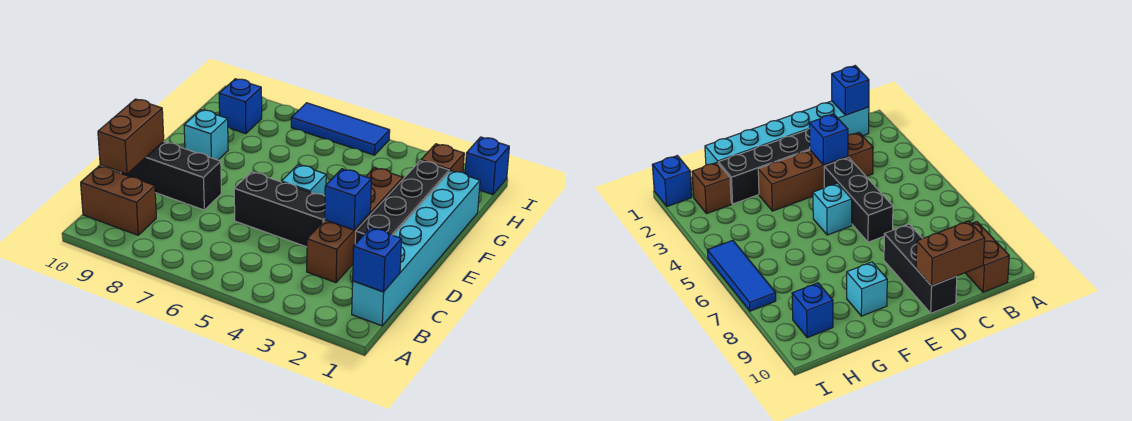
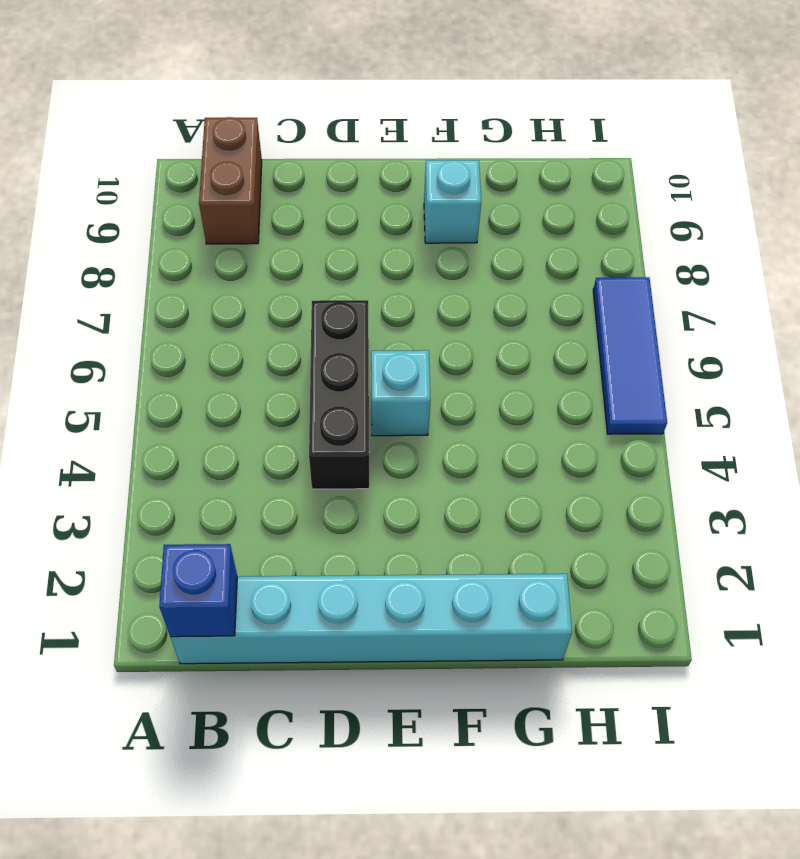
none -> brown brick C3:F3 level 1
none -> black brick D2:G2 level 1
none -> black brick D8:D10 level 1

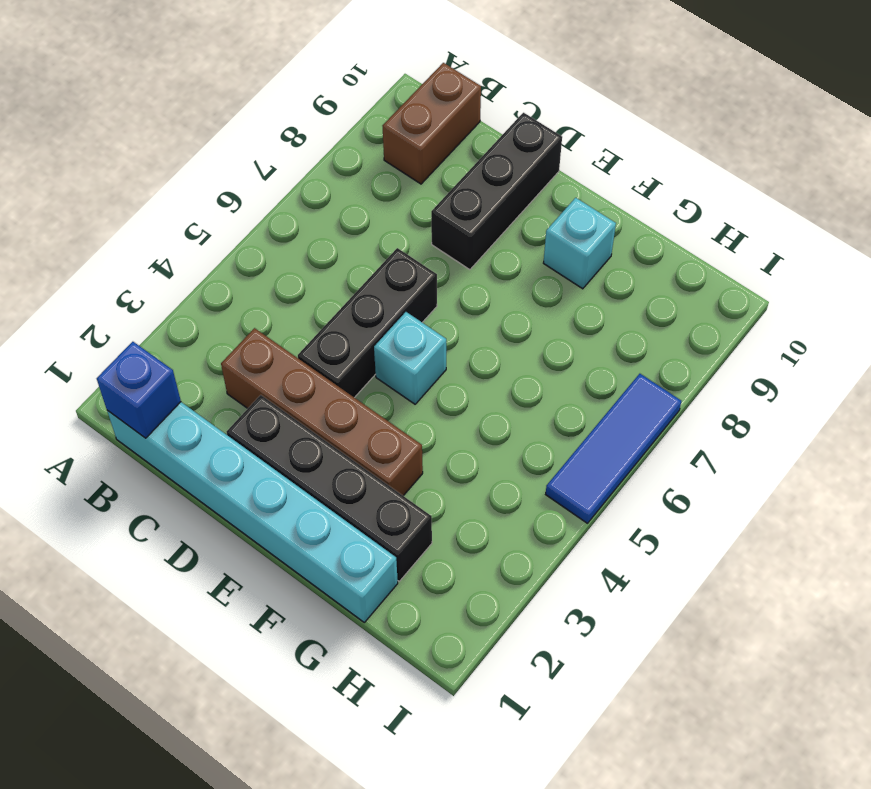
none -> brown brick H2 level 1
none -> blue brick H9 level 1
none -> blue brick I1 level 1

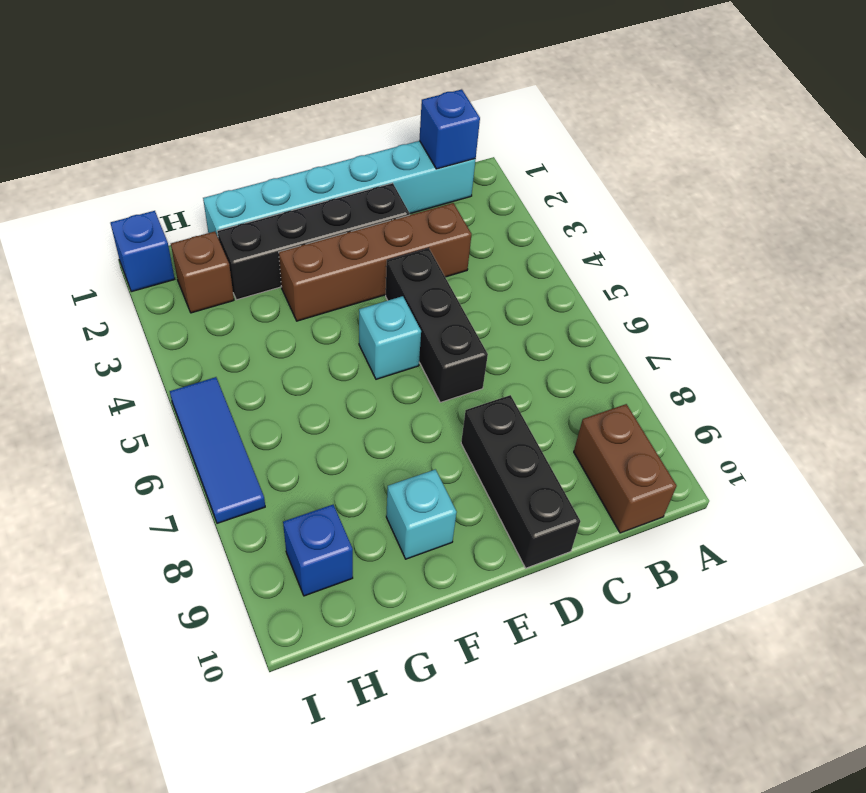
none -> brown brick C10:D10 level 2
none -> blue brick D3 level 2

